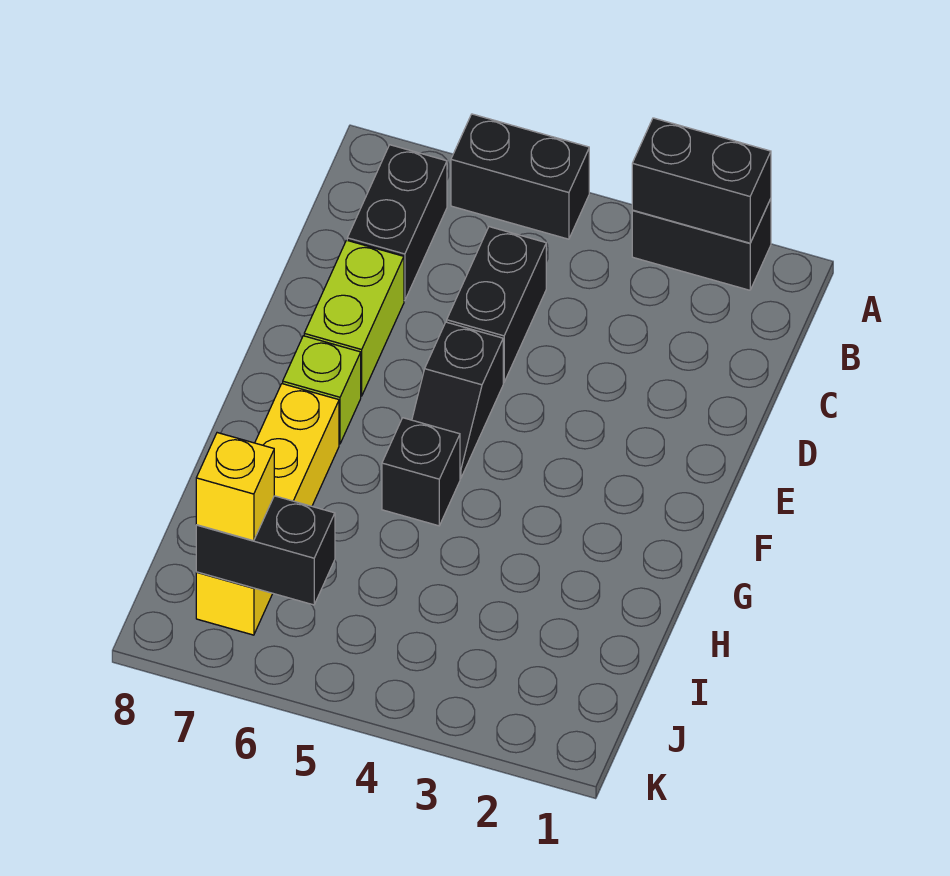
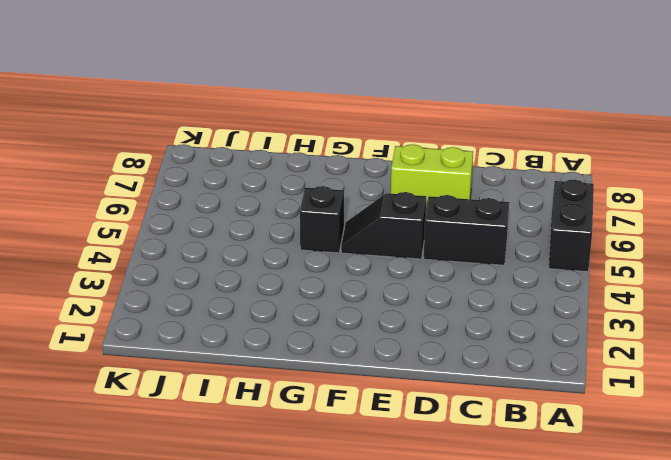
none -> black brick A2:A3 level 1
none -> black brick B7:C7 level 1
none -> lime brick F7 level 1

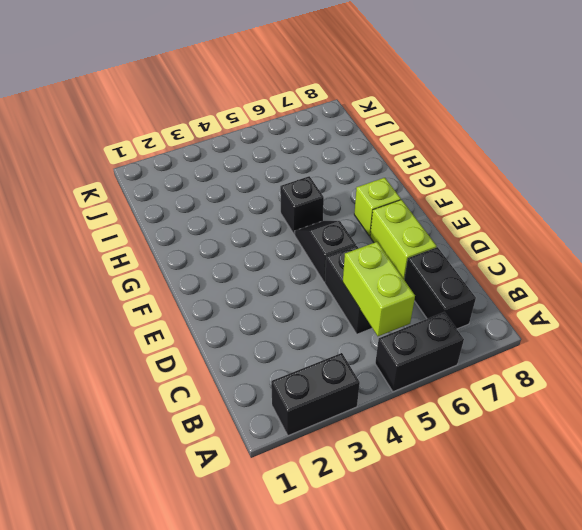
lime brick B5:C5 level 2 -> none
none -> yellow brick G7:J7 level 1
none -> black brick A2:A3 level 2
none -> black brick J6:J7 level 2

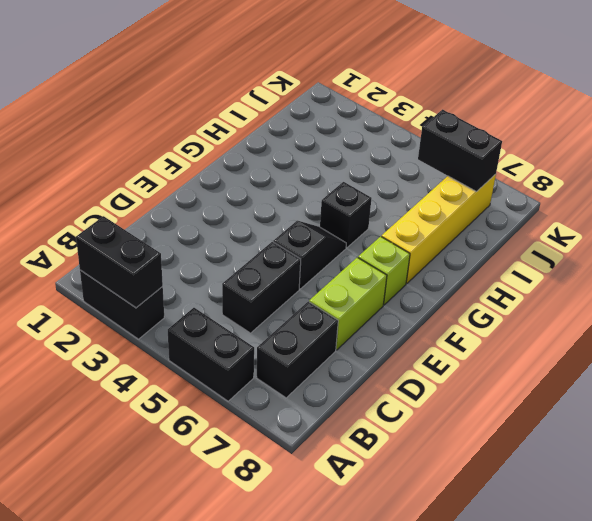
none -> yellow brick J7 level 3

